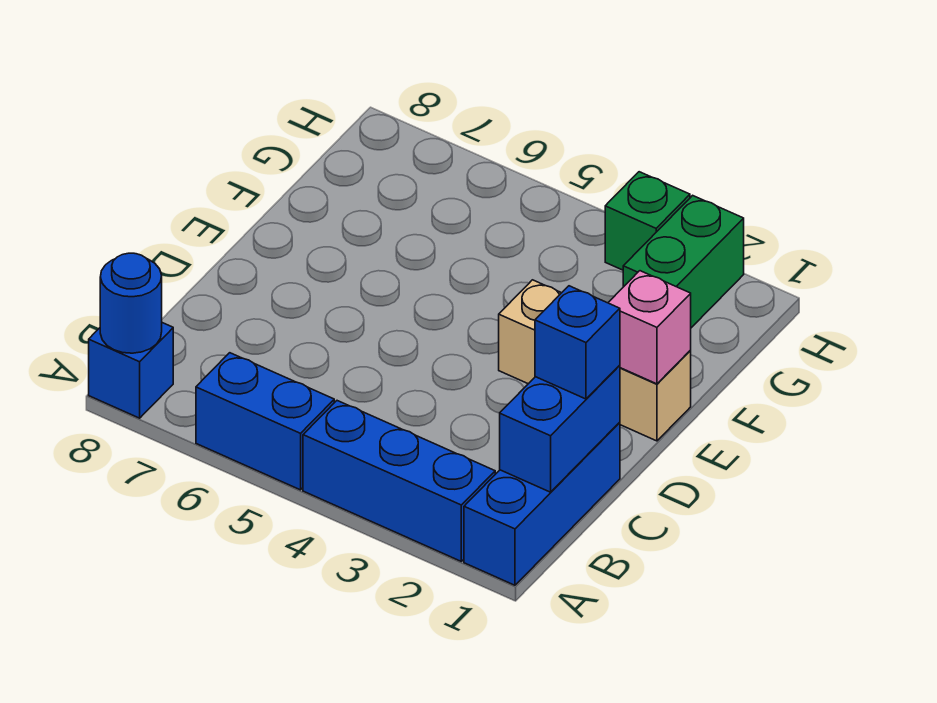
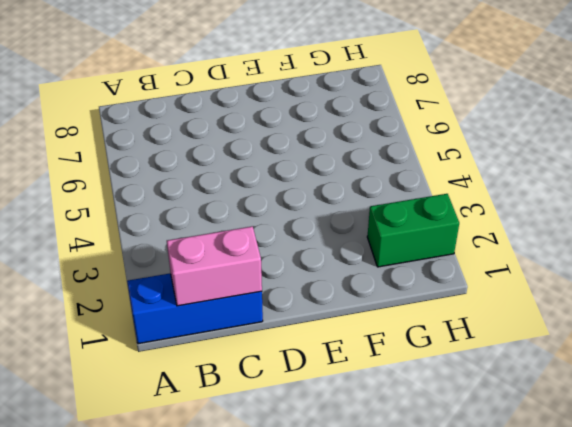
pink brick B1:C1 level 2 -> blue brick B1:C1 level 2
none -> blue brick A2:A4 level 1
none -> blue brick A5:A6 level 1

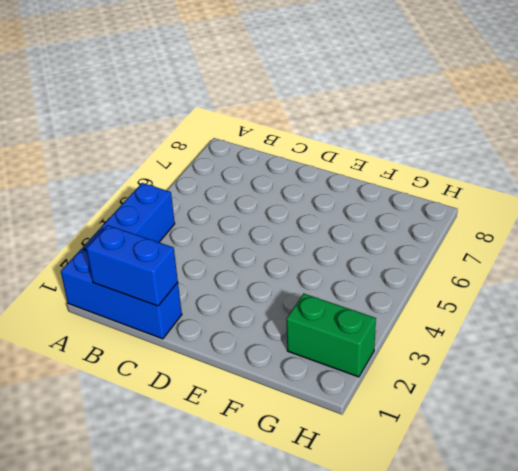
none -> blue brick A5:A6 level 1
none -> blue brick A8 level 1

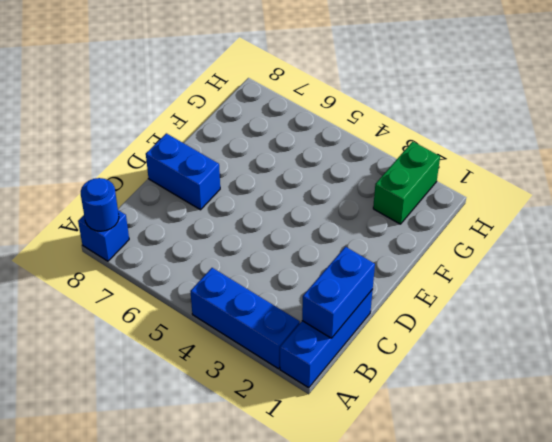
blue brick D7:D8 level 1 -> blue brick A5:A6 level 1
none -> tan brick E1:E3 level 1
none -> green brick H3 level 1

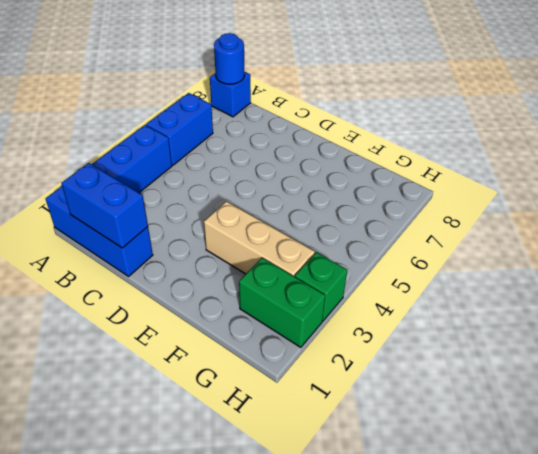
tan brick E3:G3 level 1 -> tan brick E1:E3 level 1
none -> pink brick E1 level 2
none -> blue brick C1 level 3

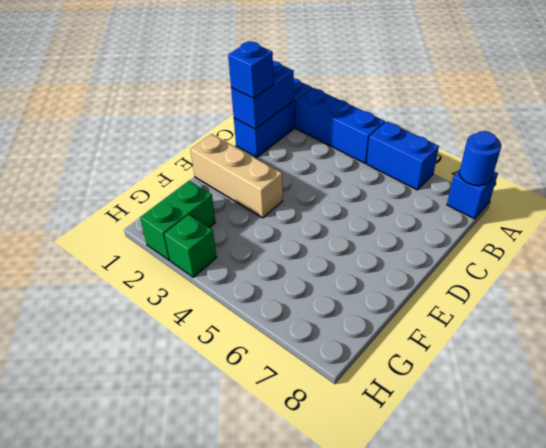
none -> pink brick E1 level 2

